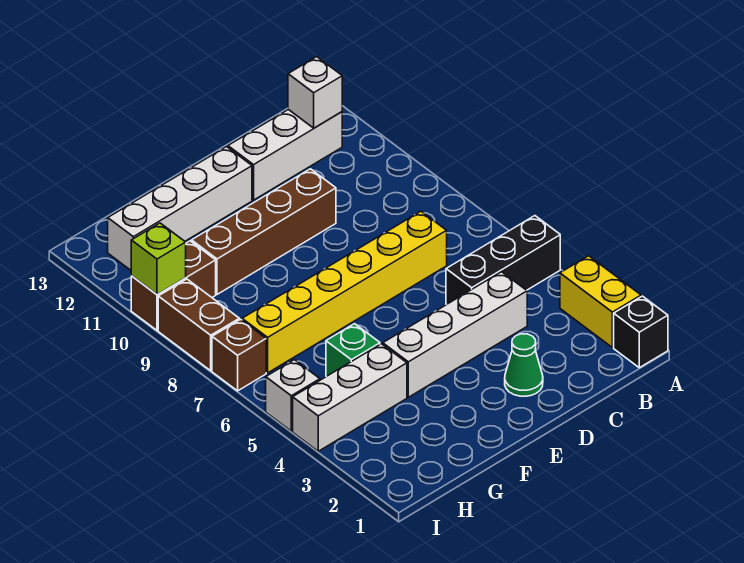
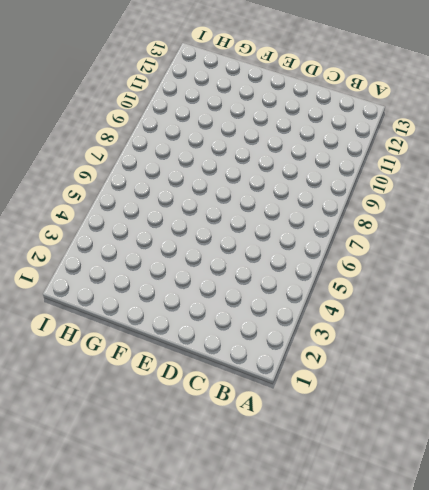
none -> black brick A1 level 1
none -> yellow brick A2:A3 level 1
none -> black brick A5:C5 level 1

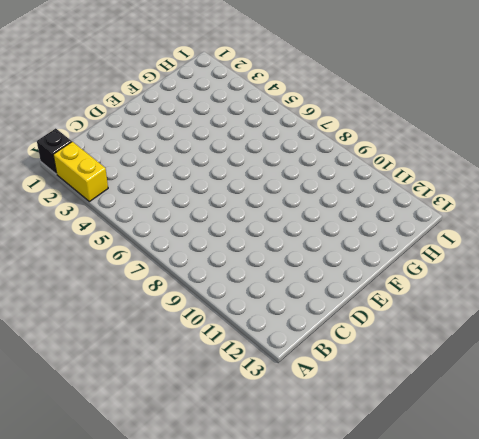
none -> black brick A5:C5 level 1
none -> white brick B12:D12 level 1
none -> white brick C4:F4 level 1

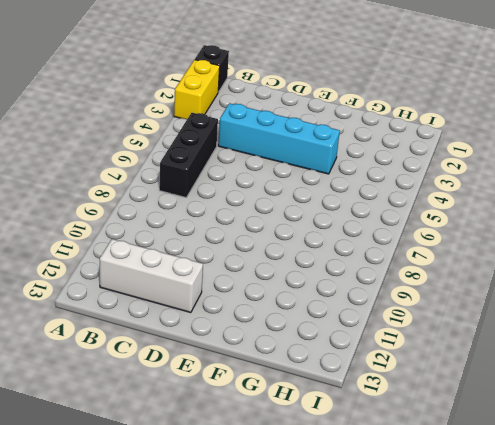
black brick B5:B7 level 1 -> black brick A5:C5 level 1
cyan brick C4:F4 level 1 -> white brick C4:F4 level 1
none -> yellow brick C7:H7 level 1
none -> green cone D2 level 1
none -> brown brick D10:G10 level 1

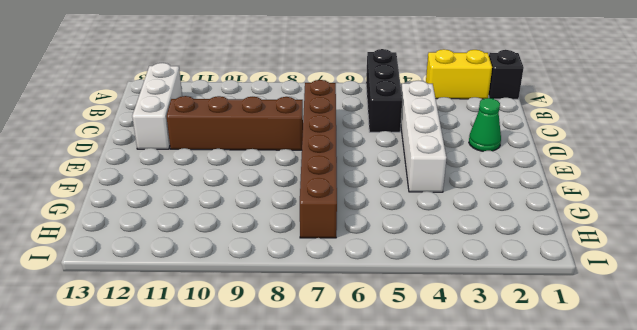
brown brick C7:H7 level 1 -> yellow brick C7:H7 level 1
brown brick D8:D11 level 1 -> brown brick D10:G10 level 1
none -> white brick E12:H12 level 1
none -> white brick G4:I4 level 1
none -> green brick G5 level 1

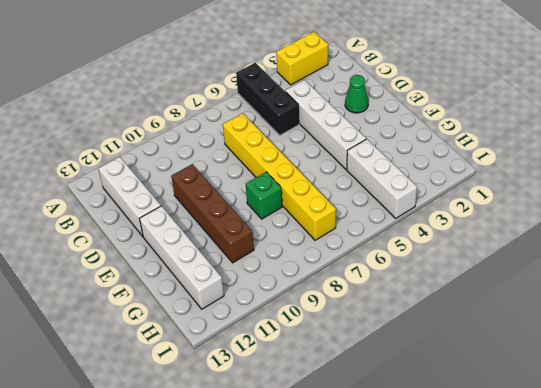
green brick F8 level 1 -> green brick G5 level 1
none -> black brick A1 level 1
none -> brown brick H10:I10 level 1
none -> white brick I5 level 1

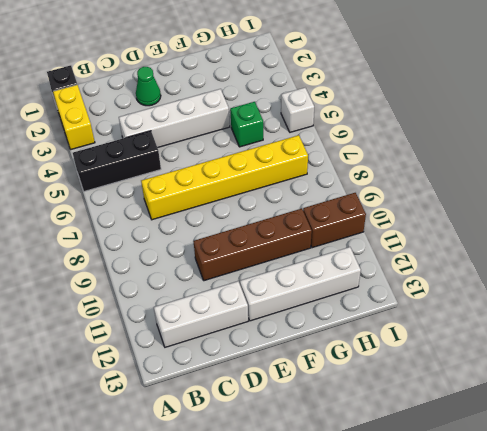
none -> white brick G4:I4 level 1
none -> brown brick I7 level 1
none -> brown brick I8:I9 level 1

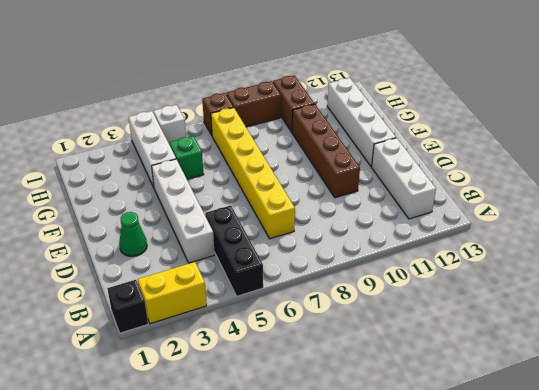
none -> white brick B12 level 2
none -> lime brick I10 level 2

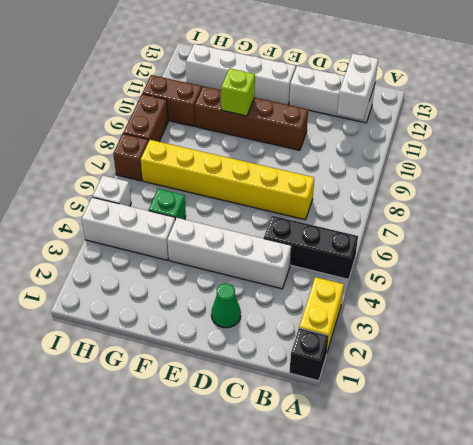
white brick B11:B12 level 2 -> white brick B12 level 2
lime brick F10 level 2 -> lime brick I10 level 2

